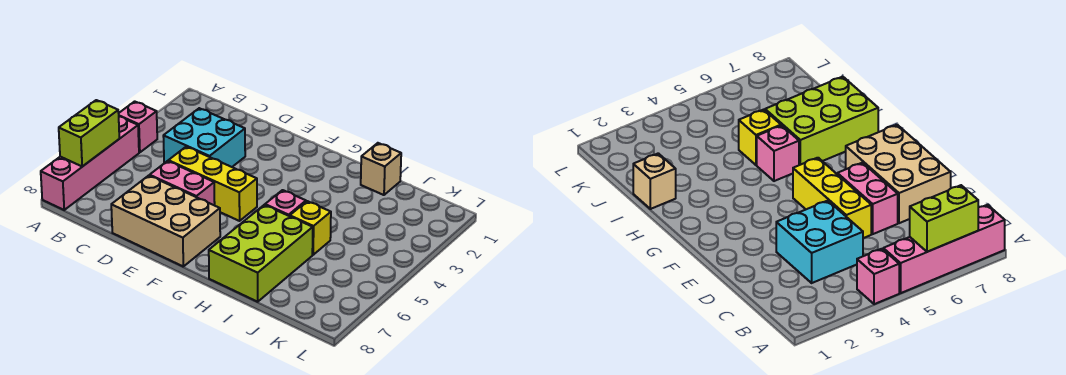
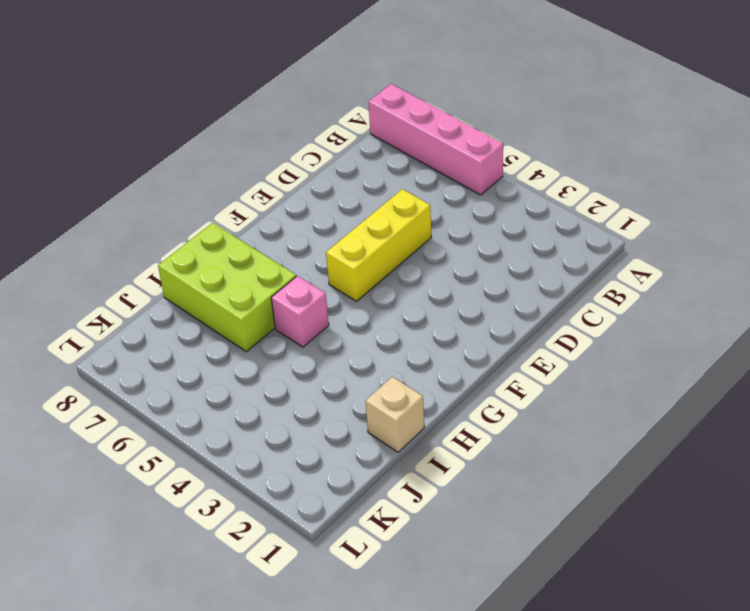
none -> pink brick A4 level 1
none -> cyan brick C3:D4 level 1

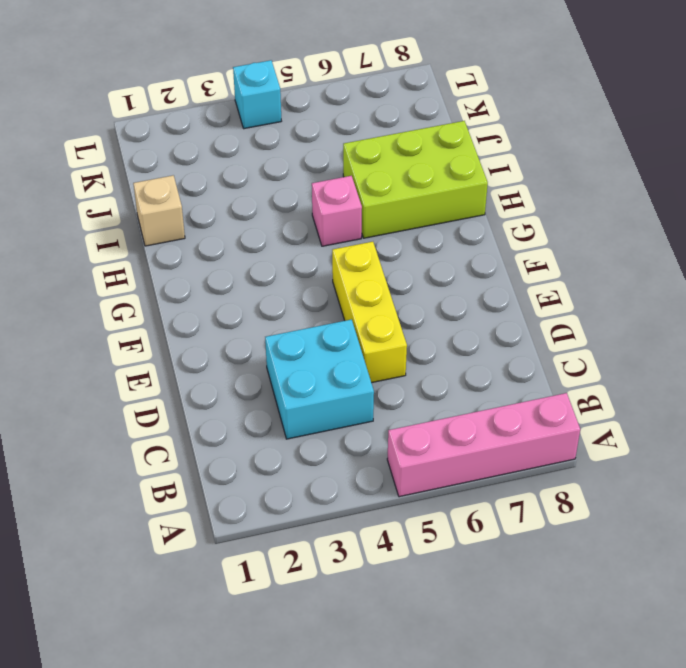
cyan brick L4 level 1 -> none
none -> pink brick A4 level 1
none -> pink brick D6:E6 level 1

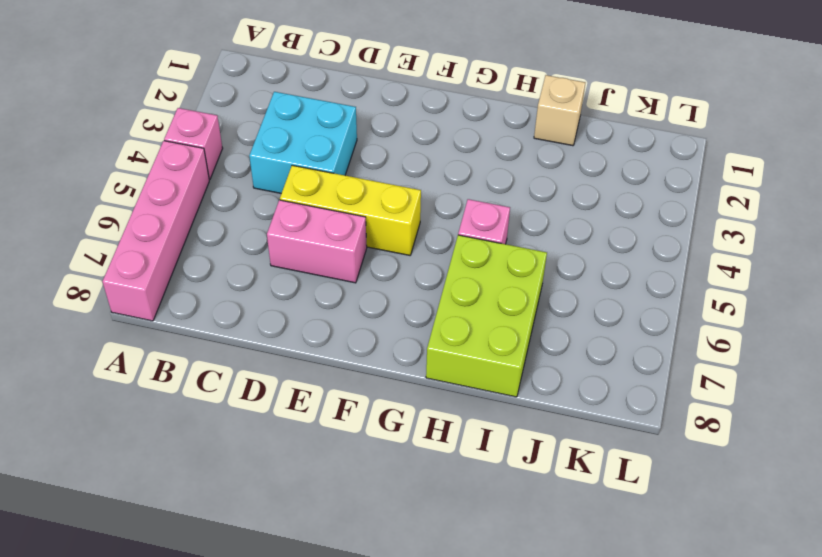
none -> tan brick D7:F8 level 1
none -> yellow brick I5 level 1

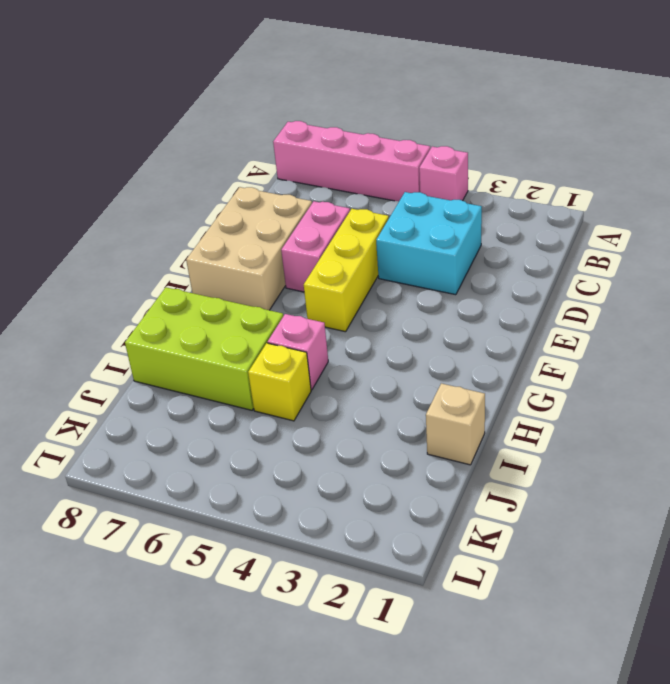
none -> lime brick A6:A7 level 2

